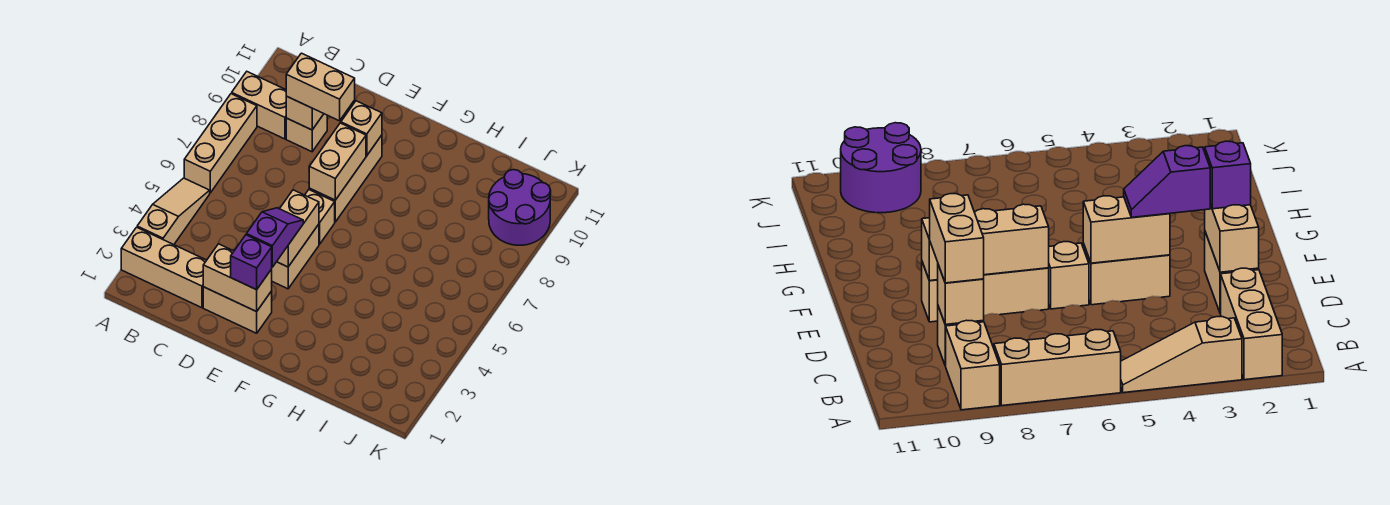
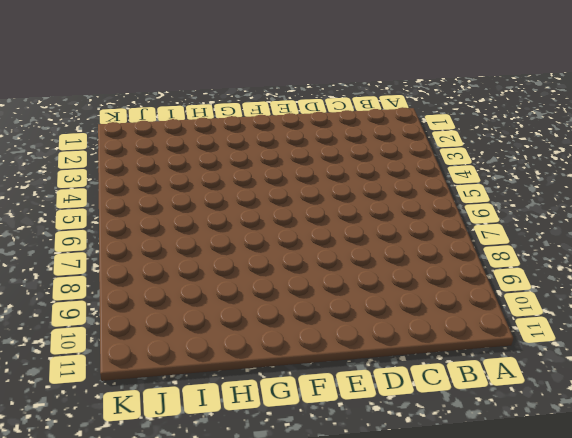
none -> tan brick A2:C2 level 1
none -> tan slope A3:A5 level 1 top 3
none -> tan brick A6:A8 level 1

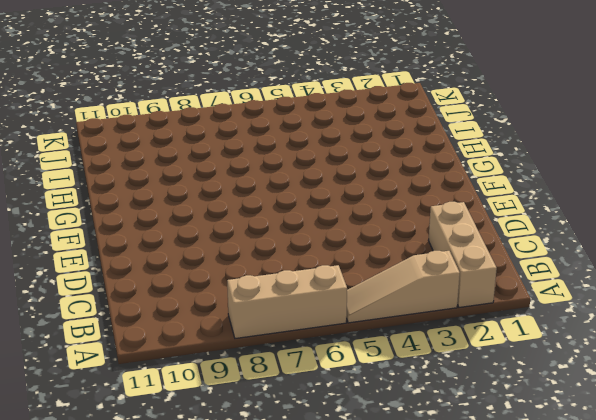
none -> tan brick A9:B9 level 1
none -> tan brick C9 level 1
none -> tan brick D2:E2 level 1

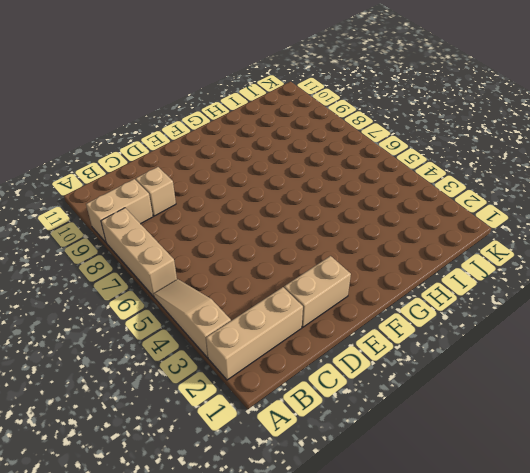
none -> tan brick E4:E5 level 1
none -> tan brick E6 level 1
none -> tan brick E7:E9 level 1

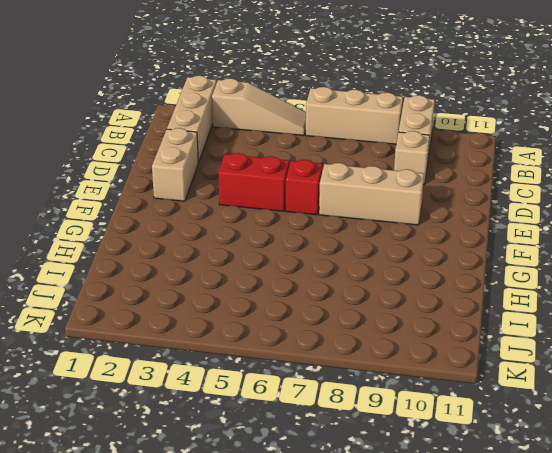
red brick E4:E5 level 1 -> tan brick E4:E5 level 1
red brick E6 level 1 -> tan brick E6 level 1
none -> purple round brick J9:K10 level 1
none -> tan brick C9 level 2
none -> tan brick D2:E2 level 2

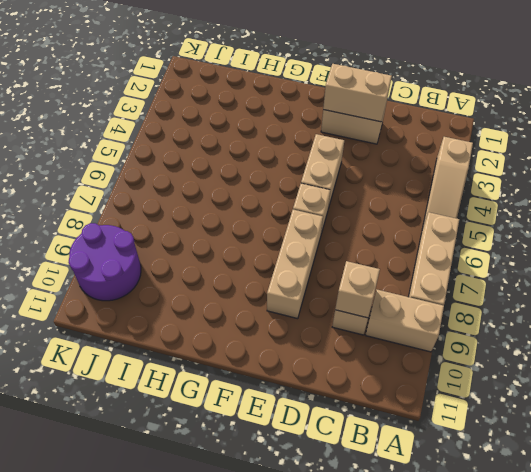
none -> tan brick A2:C2 level 1
none -> tan brick E4:E5 level 2
none -> tan brick E7:E8 level 2

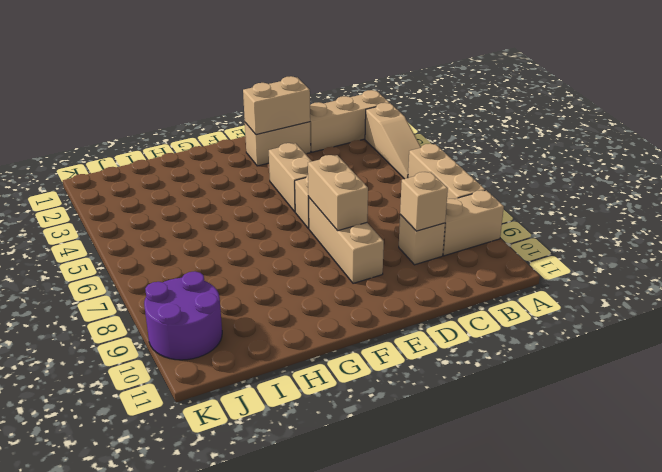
none -> tan brick E4:E5 level 2
none -> tan brick E9 level 2
none -> tan brick C9:D9 level 3

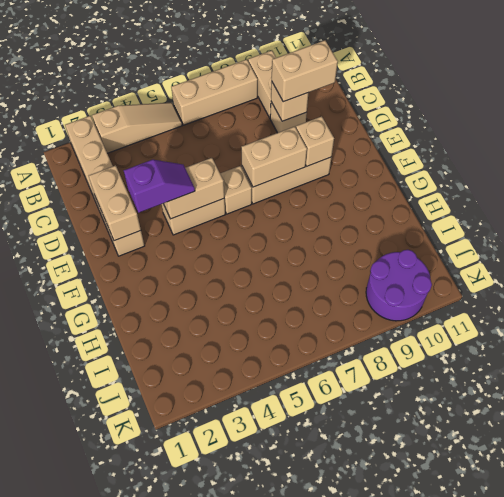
tan brick C9:C10 level 3 -> tan brick C9:D9 level 3
none -> purple brick E2 level 3

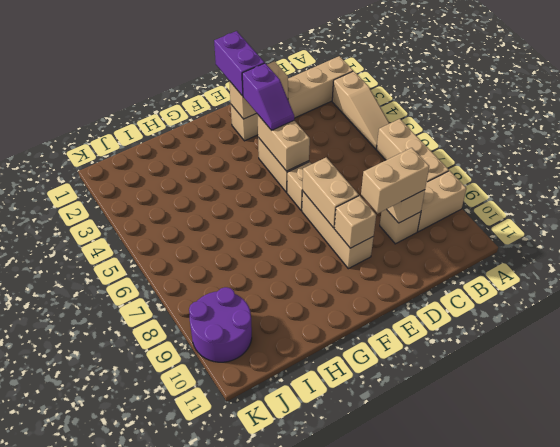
purple brick E1:E2 level 3 -> purple brick E2 level 3

